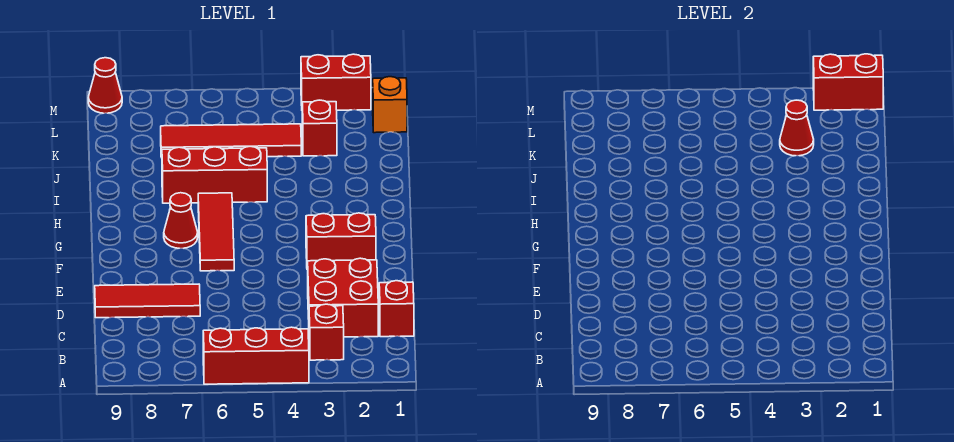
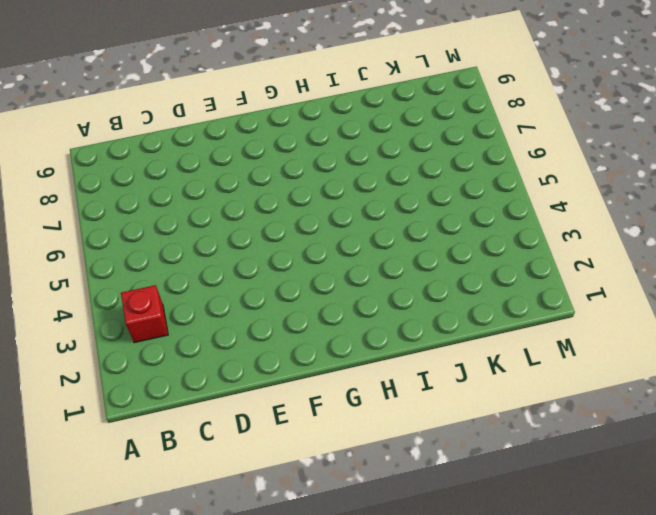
none -> red brick A4:A6 level 1
none -> red brick C1 level 1
none -> red brick C2:D3 level 1

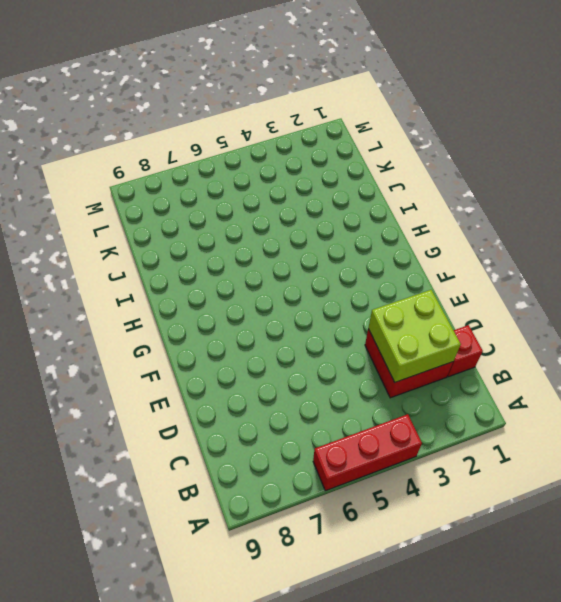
lime brick C2:D3 level 2 -> none
none -> red brick B3 level 1
none -> red tile D7:D9 level 1
none -> red brick F2:F3 level 1

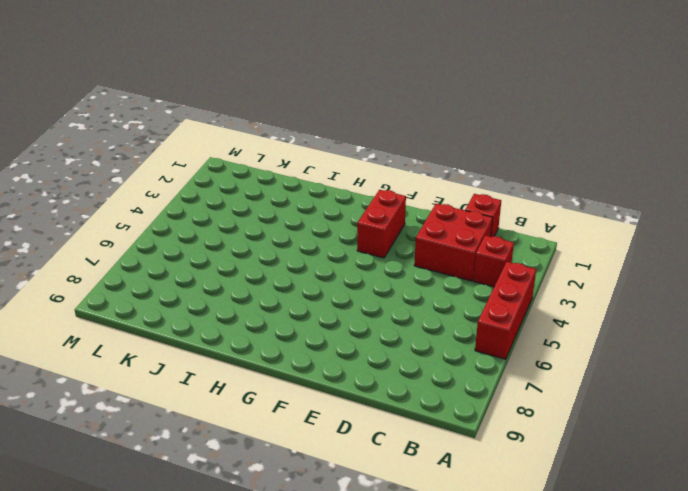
none -> red tile D7:D9 level 1
none -> red tile F6:H6 level 1
none -> red cone G7 level 1

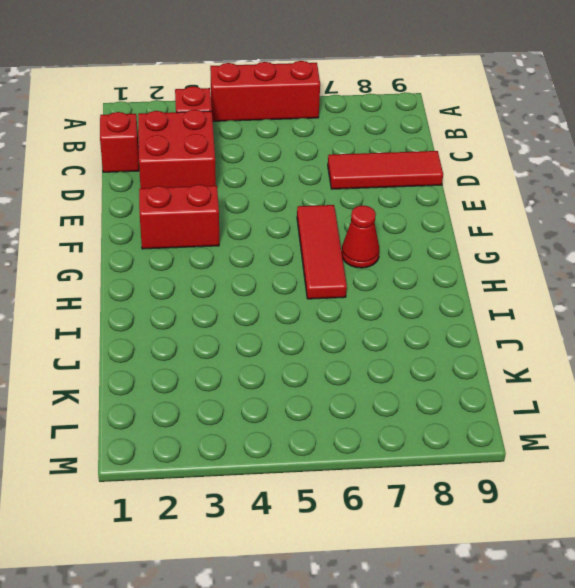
none -> red brick I5:I7 level 1
none -> red brick K3 level 1
none -> red tile K4:K7 level 1

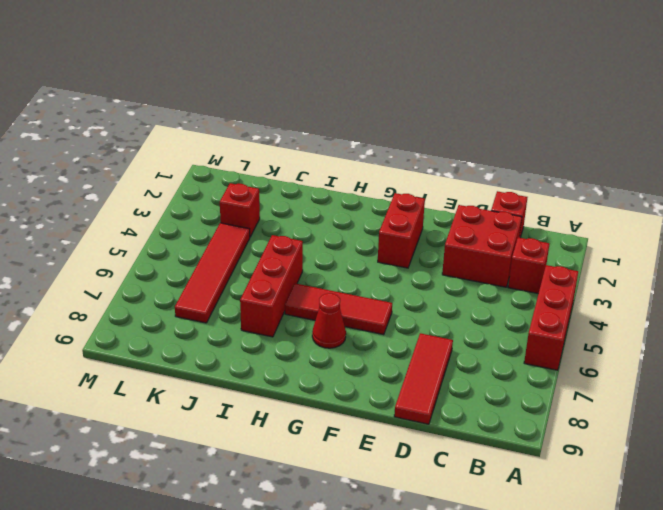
none -> orange brick L1 level 1
none -> red brick M2:M3 level 1
none -> red cone M9 level 1

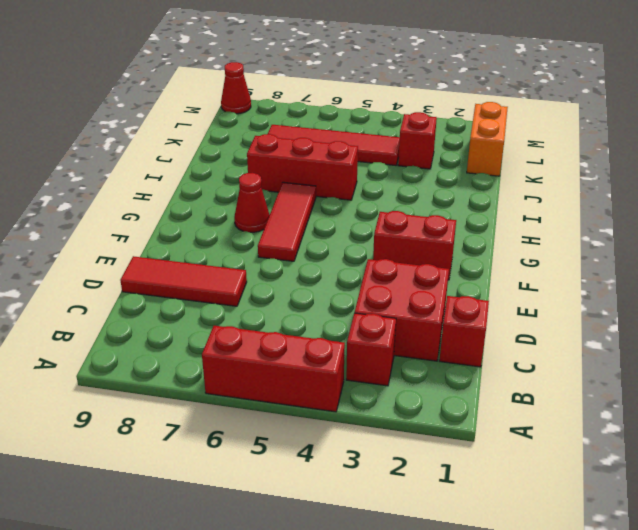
orange brick K1:L1 level 1 -> orange brick L1 level 1
none -> red brick M2:M3 level 1
none -> red cone K3 level 2
none -> red brick M1:M2 level 2

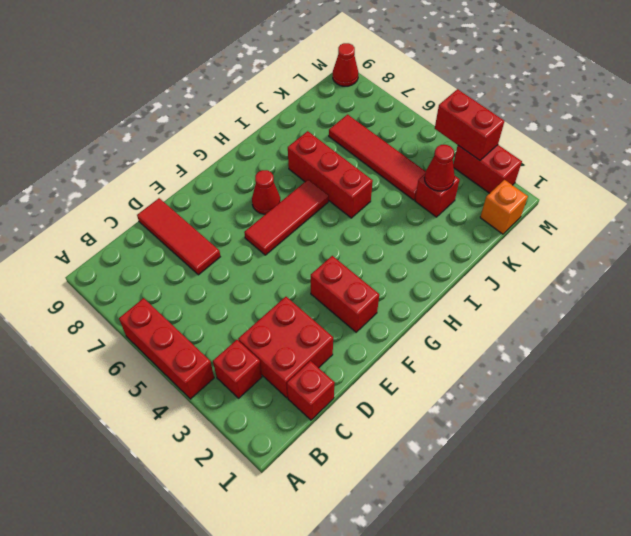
red brick M3:M4 level 2 -> red brick M1:M2 level 2

